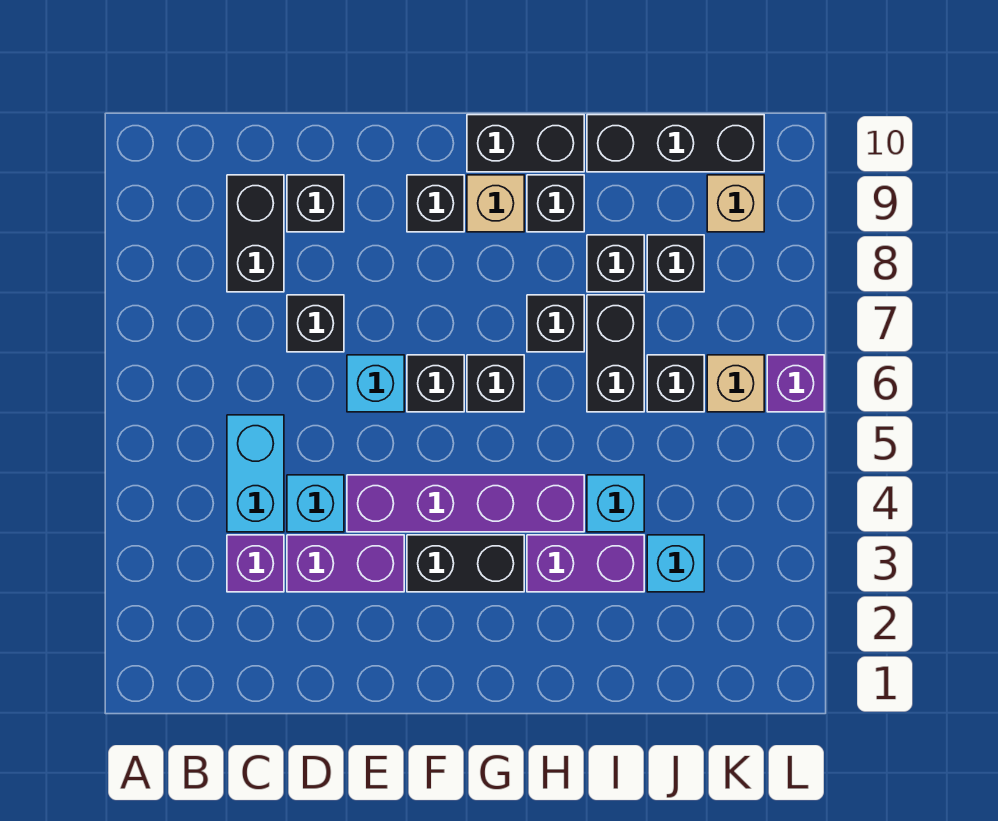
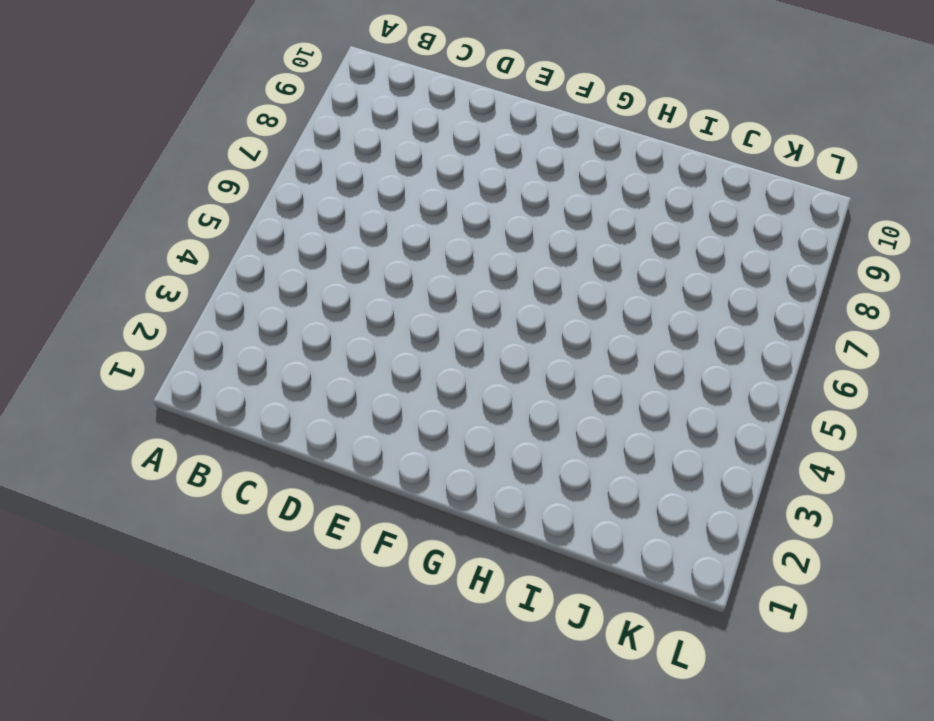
none -> purple brick C3 level 1
none -> cyan brick C4:C5 level 1
none -> black brick C8:C9 level 1

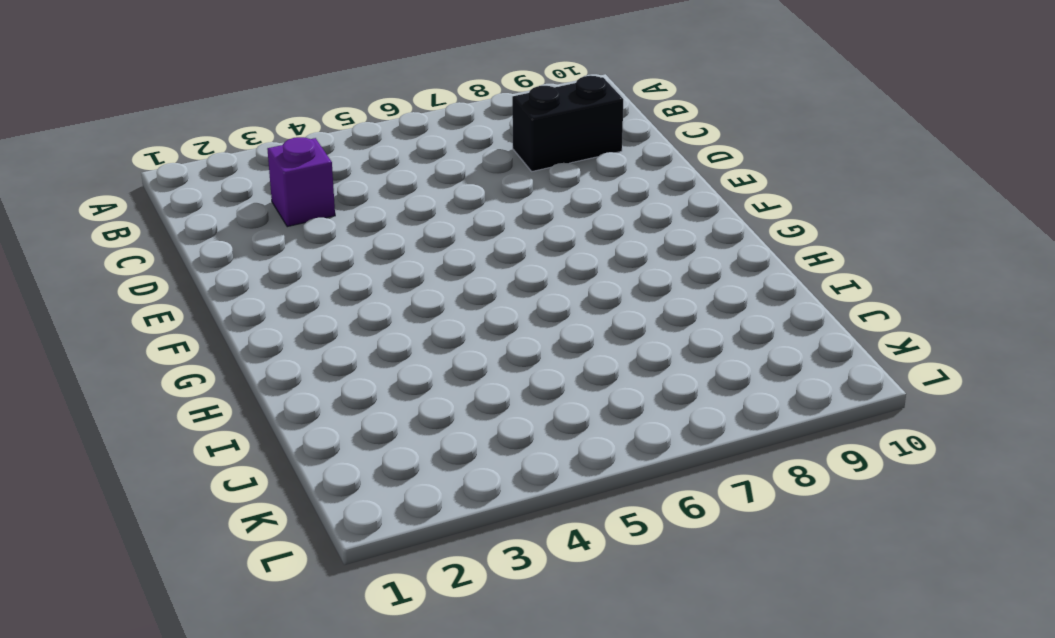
none -> cyan brick C4:C5 level 1
none -> purple brick D3:E3 level 1
none -> cyan brick D4 level 1

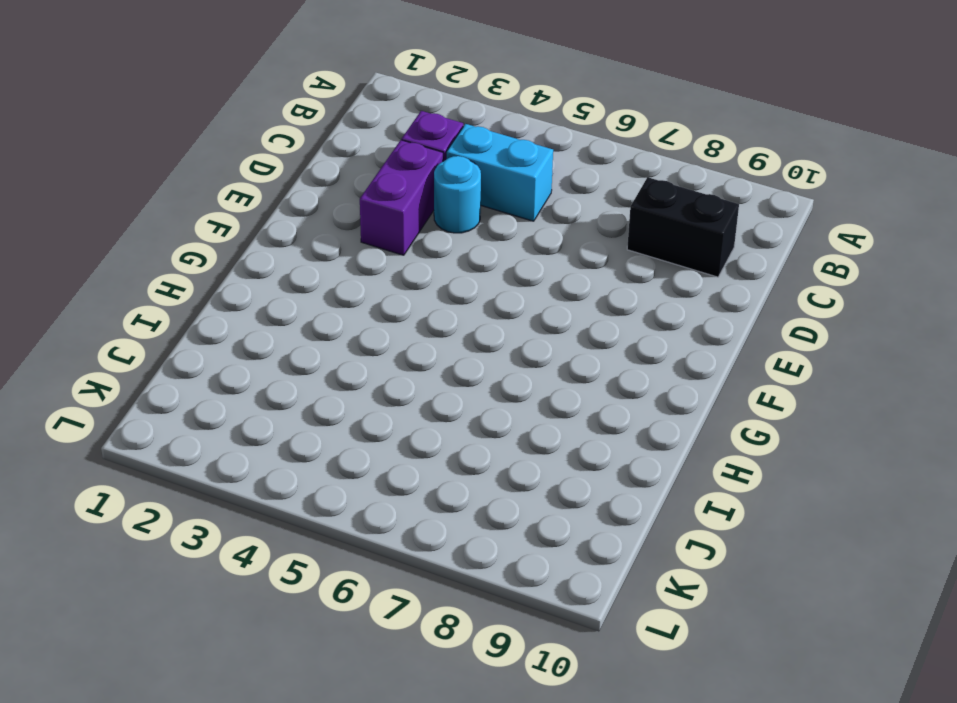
cyan round brick D4 level 1 -> cyan brick D4 level 1
none -> black brick D7 level 1
none -> black brick D9 level 1
none -> purple brick E4:H4 level 1

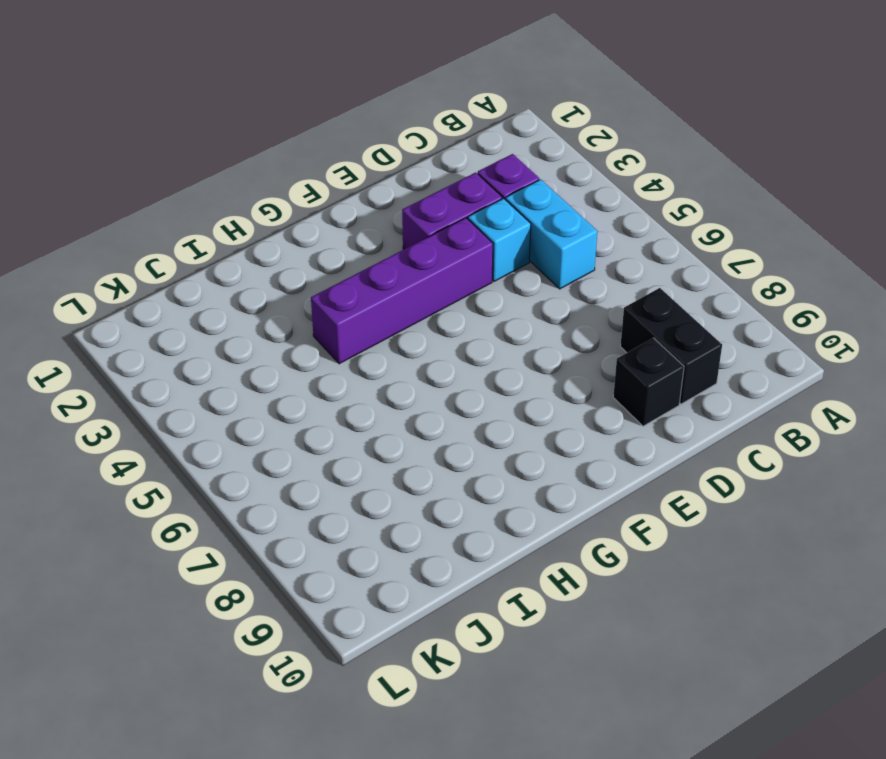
none -> black brick D7 level 1
none -> cyan brick E6 level 1
none -> black brick F3:G3 level 1

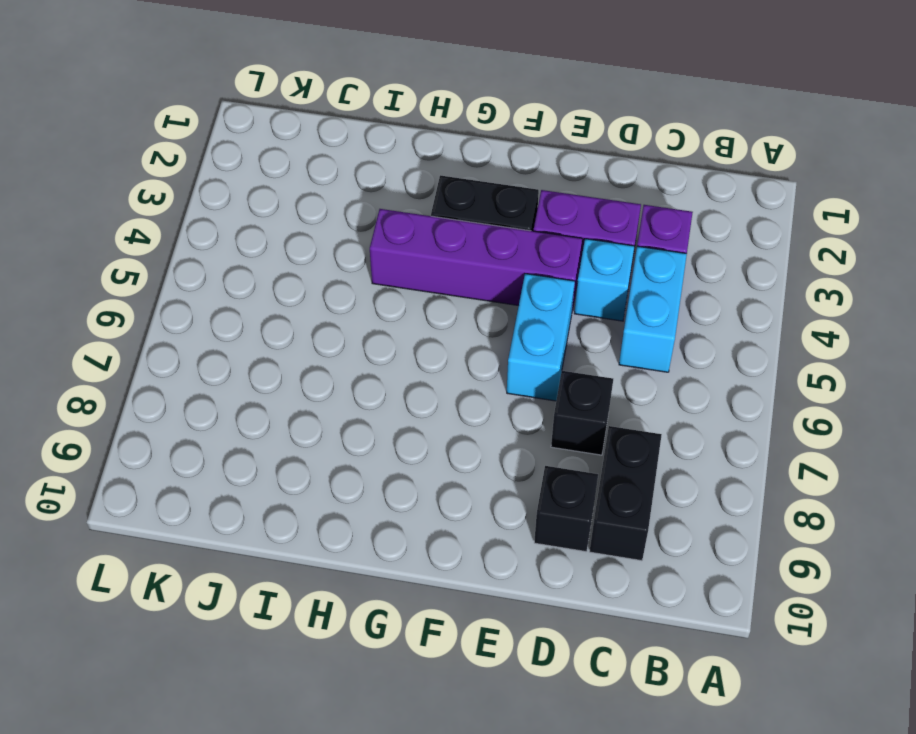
cyan brick E5:E6 level 1 -> cyan brick E6 level 1
none -> black brick F6 level 1
none -> black brick F9 level 1
none -> black brick G6 level 1

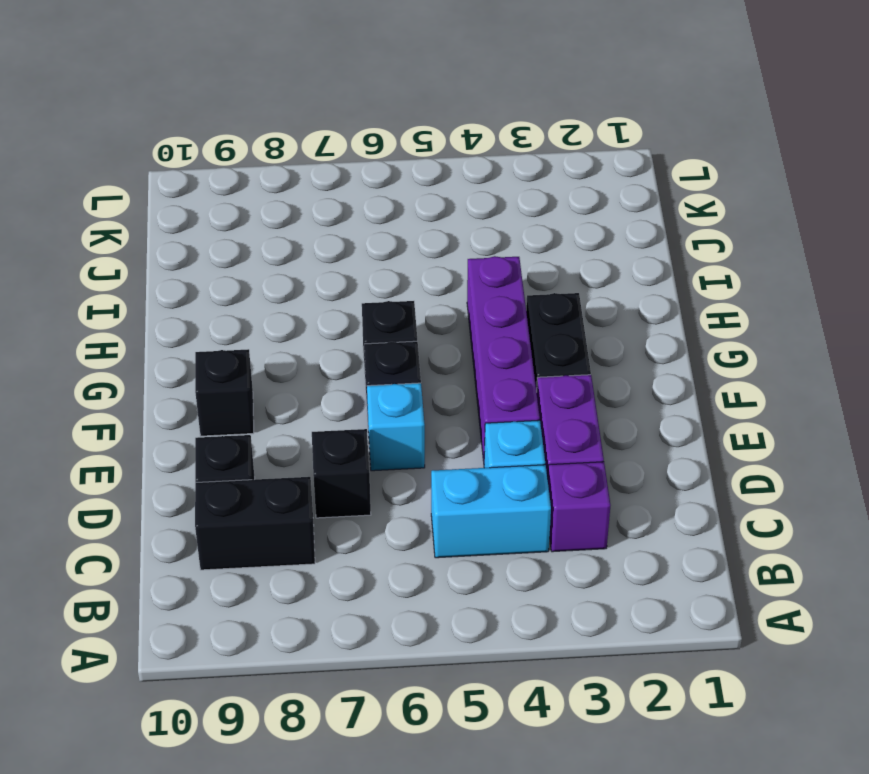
none -> tan brick G9 level 1
none -> black brick G10:H10 level 1
none -> purple brick H3:I3 level 1

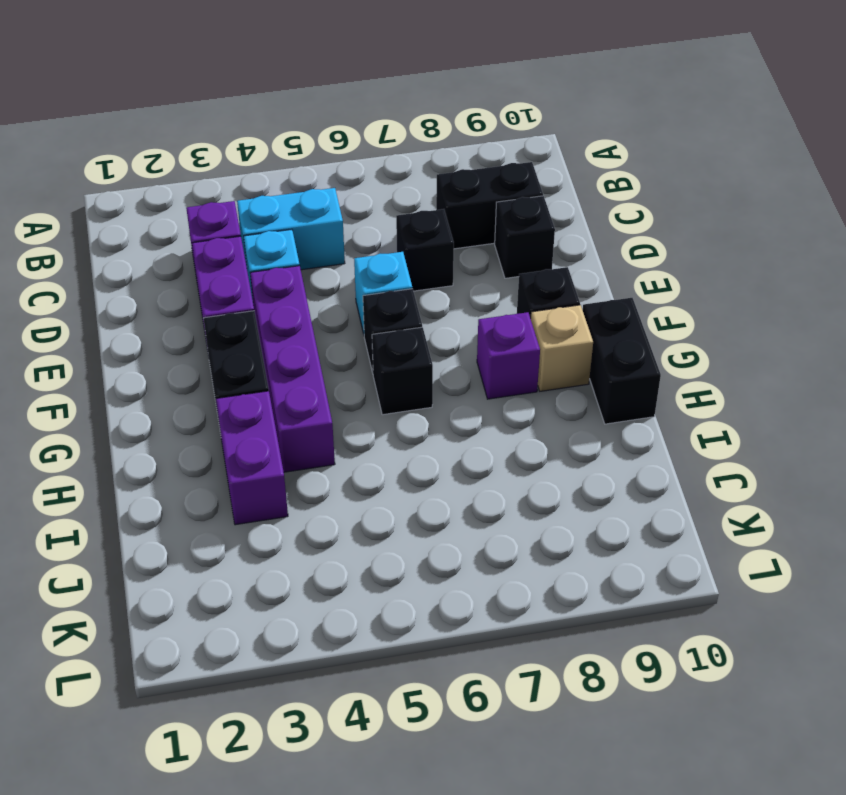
purple brick G8 level 1 -> purple brick L6 level 1
none -> black brick H7 level 1
none -> black brick H9 level 1
none -> cyan brick I4 level 1

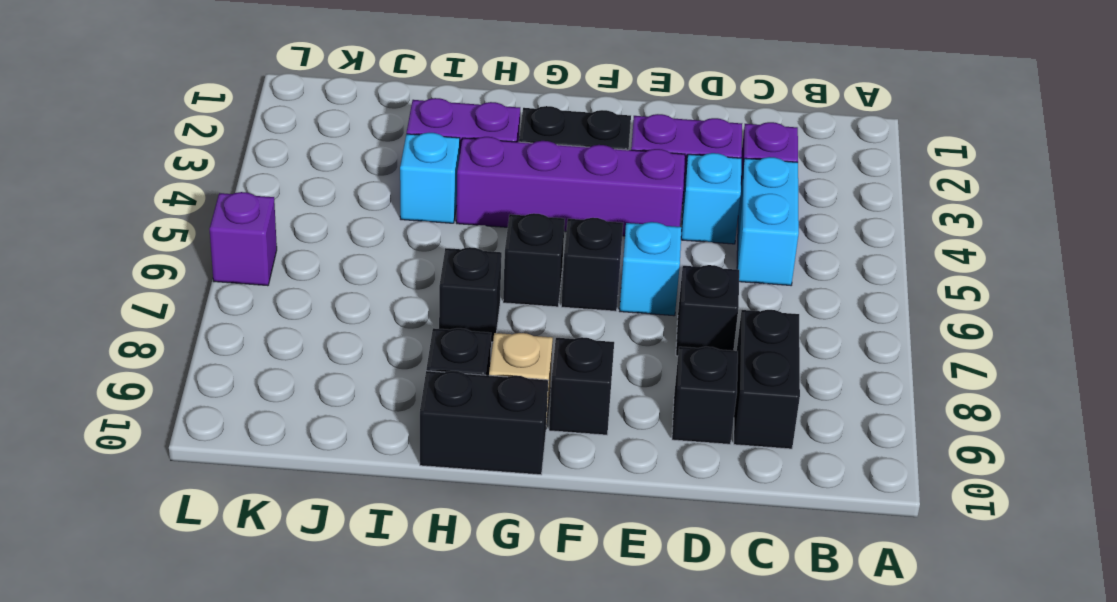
none -> black brick I6:I7 level 1
none -> black brick I8 level 1
none -> black brick I10:K10 level 1

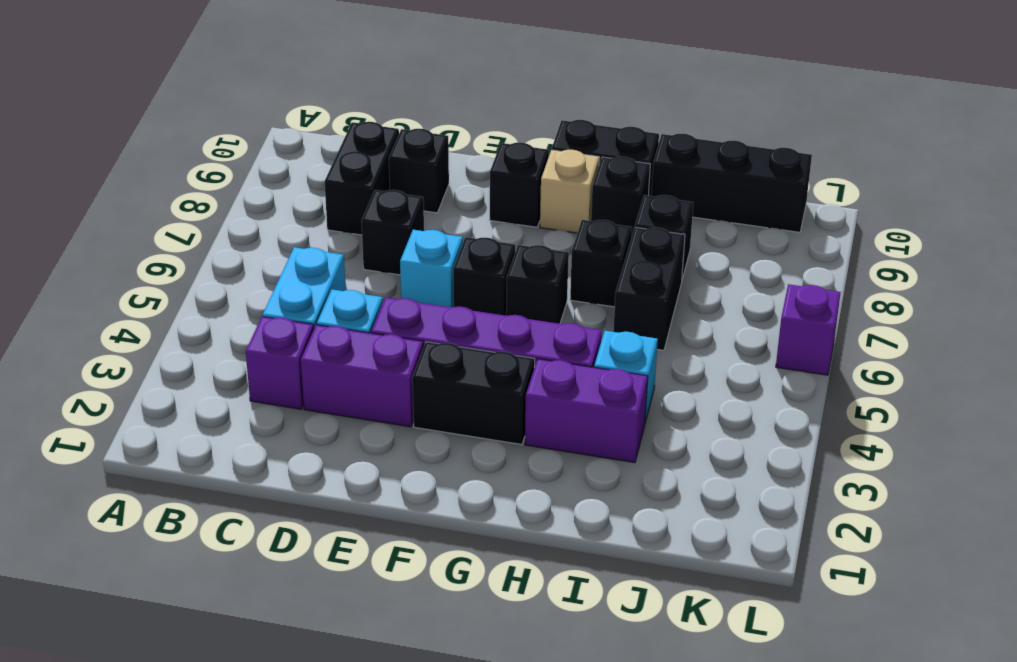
none -> cyan brick J3 level 1
none -> black brick J6 level 1
none -> black brick J8 level 1

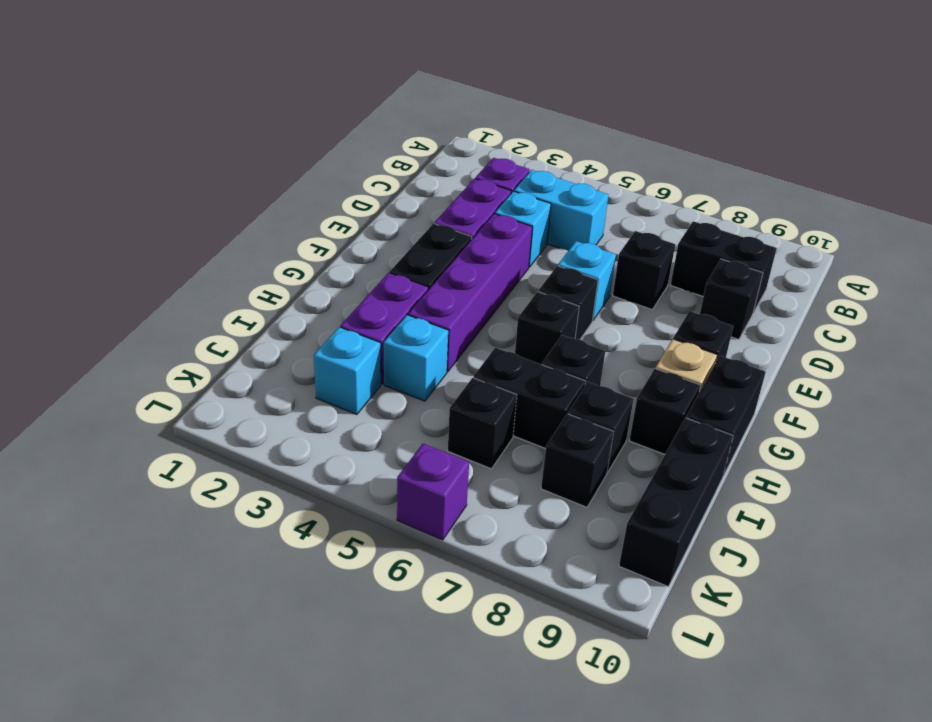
none -> tan brick K6 level 1
none -> tan brick K9 level 1

